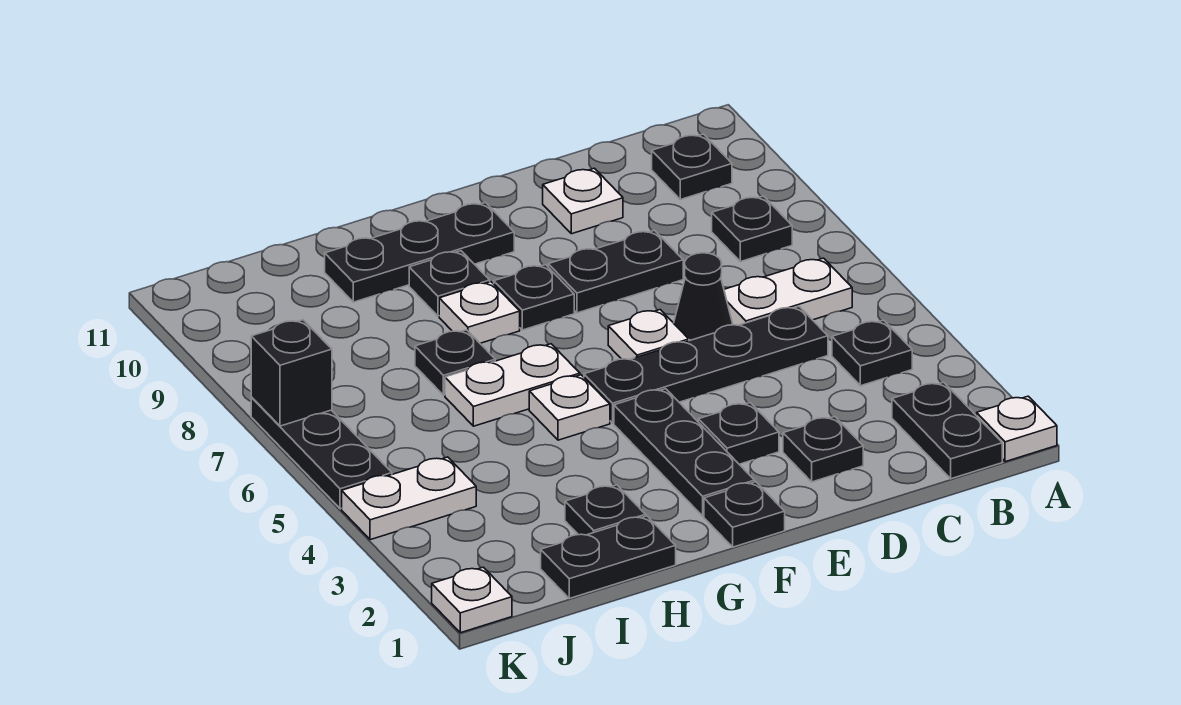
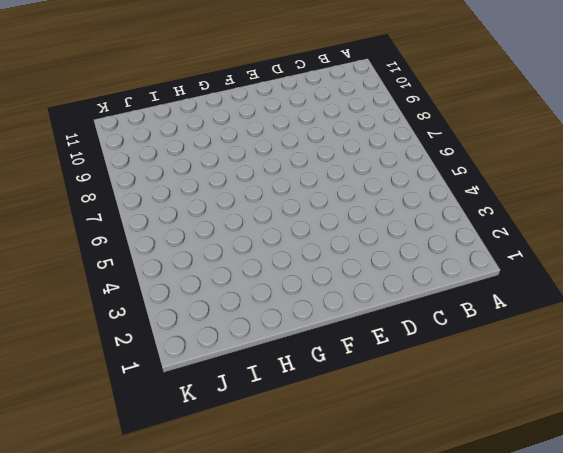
none -> white plate A1 level 1
none -> black plate B1:B2 level 1
none -> black plate B4 level 1

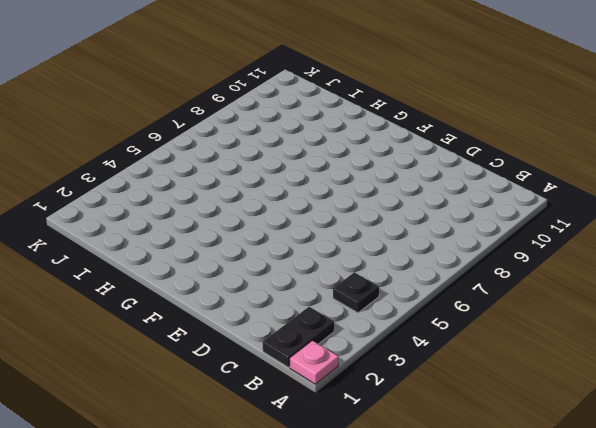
pink plate A1 level 1 -> white plate A1 level 1
none -> white plate B6:C6 level 1
none -> black plate B8 level 1
none -> black plate B10 level 1

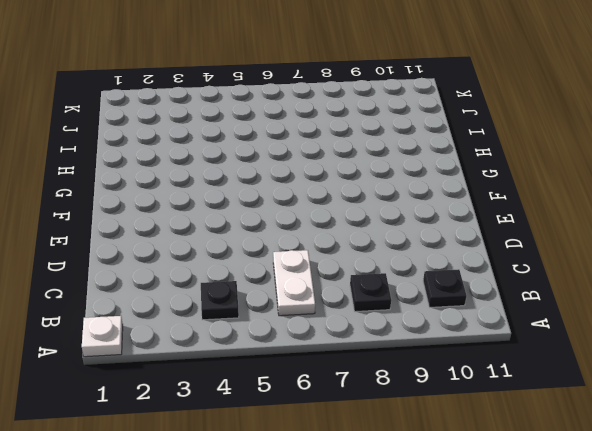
none -> black plate B1:B2 level 1
none -> black plate C5:F5 level 1
none -> black plate D2 level 1

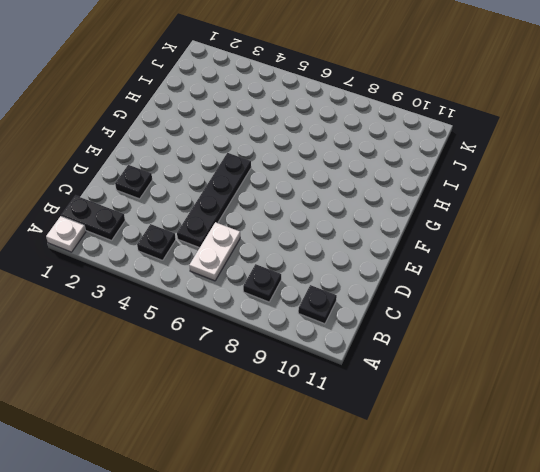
none -> black cone D6 level 1
none -> black plate D8:E8 level 1
none -> white plate D10 level 1

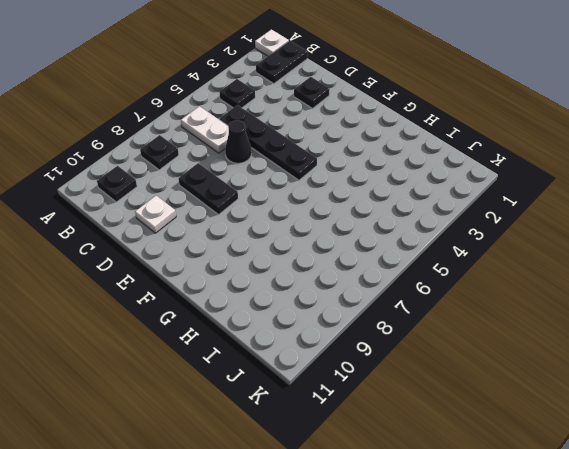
none -> black plate E3 level 1
none -> white plate E6 level 1
none -> black plate F1 level 1

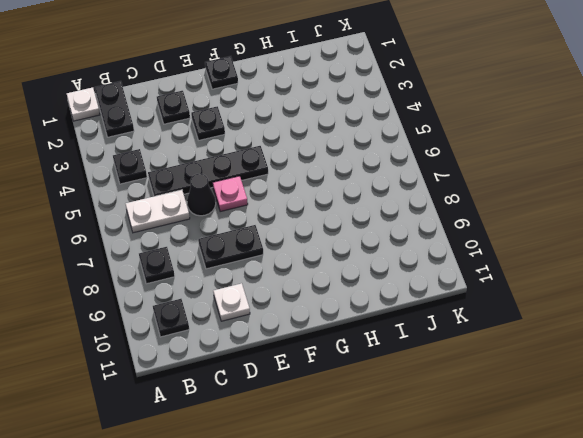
pink plate E6 level 1 -> white plate E6 level 1
none -> black plate F2:F4 level 1
none -> black plate F8 level 1
none -> black plate F10:H10 level 1

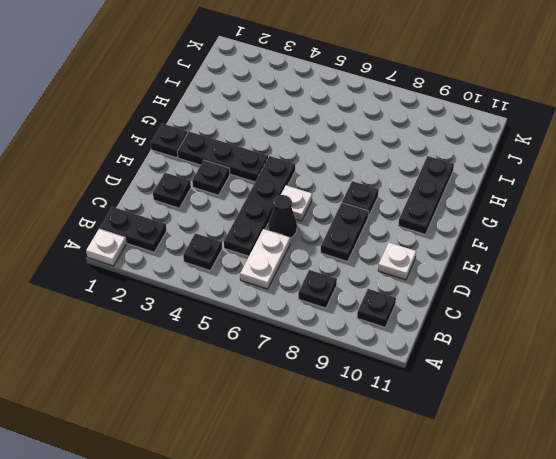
none -> white plate G5 level 1
none -> white plate G6:H6 level 1
none -> white plate G8 level 1

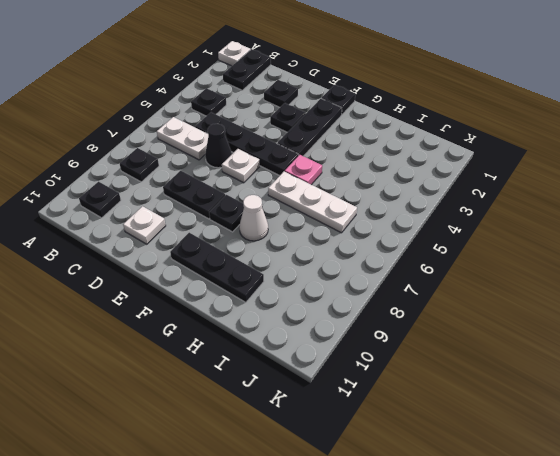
pink plate G5 level 1 -> white plate G5 level 1
white plate G6:I6 level 1 -> white plate G6:H6 level 1
white cone G8 level 1 -> white plate G8 level 1
none -> black plate G9 level 1
none -> black plate H1:I1 level 1
none -> black plate H2 level 1

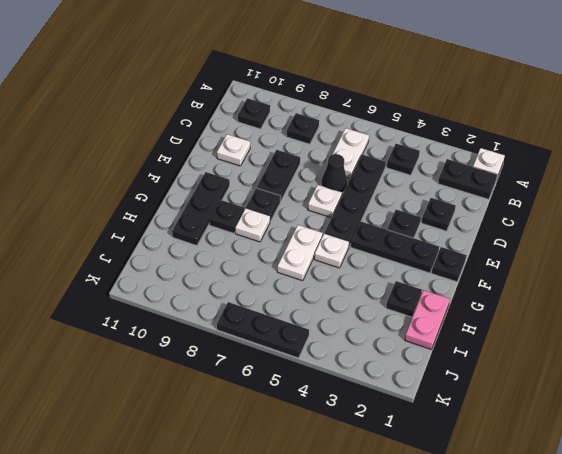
pink plate H1:I1 level 1 -> black plate H1:I1 level 1
none -> black plate H7 level 1
none -> white plate J4:K4 level 1
none -> white plate K1 level 1

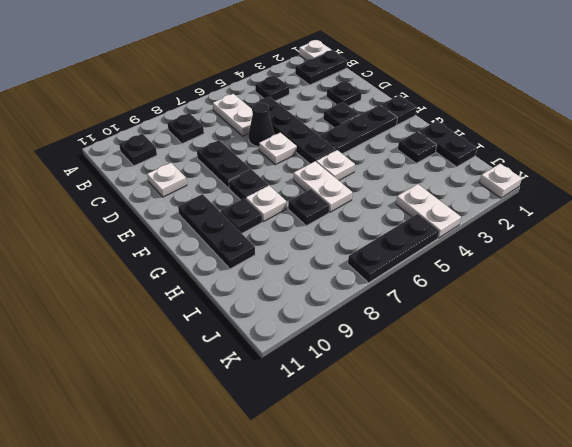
none -> black brick K7 level 2

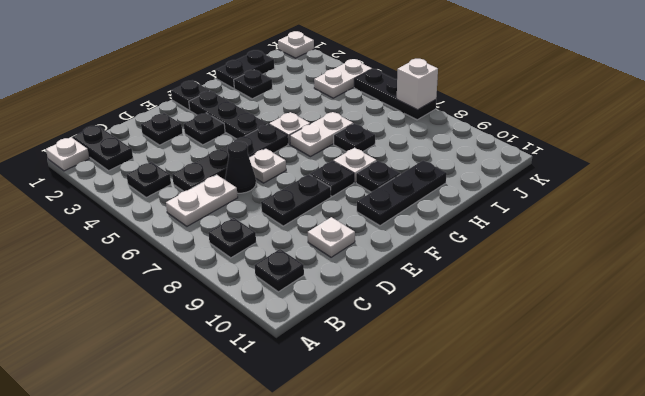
white brick K7 level 2 -> black brick K7 level 2

